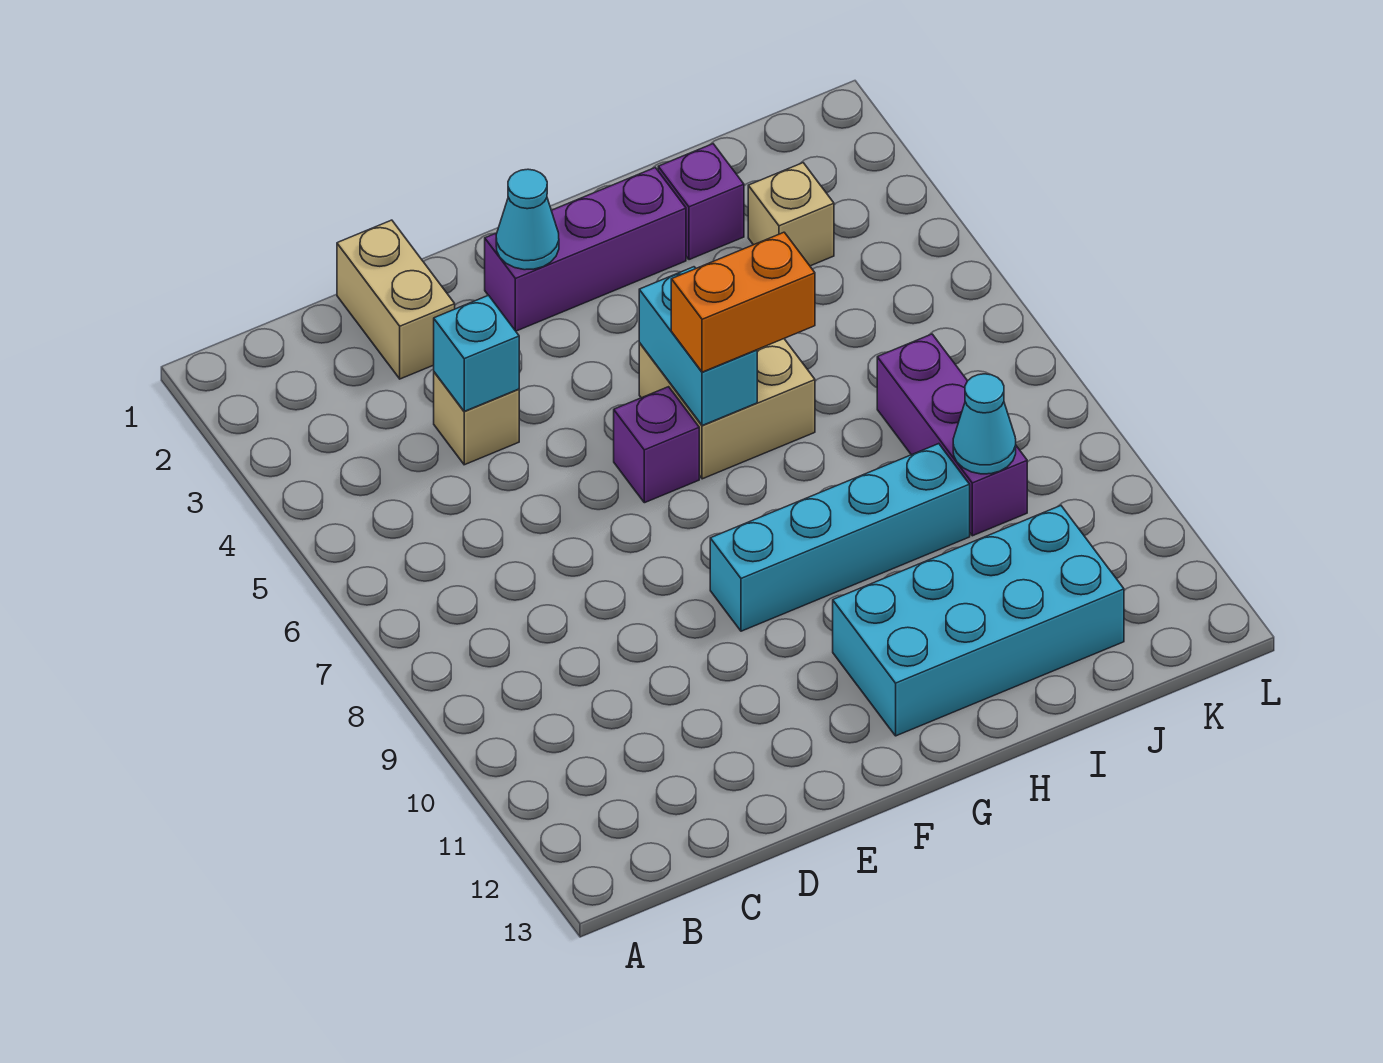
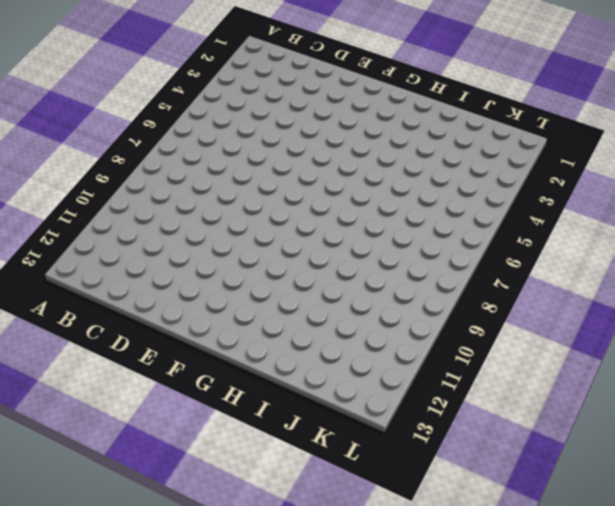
none -> tan brick D1:D2 level 1
none -> tan brick D4 level 1
none -> purple brick F2:H2 level 1

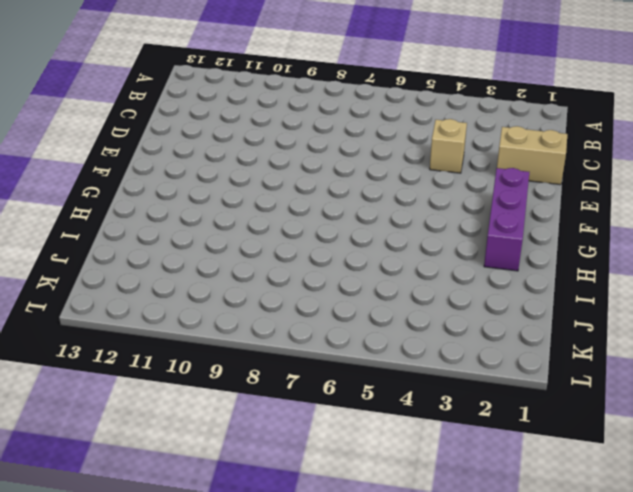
none -> purple brick F6 level 1
none -> cyan brick F9:I9 level 1
none -> tan brick G5:H6 level 1

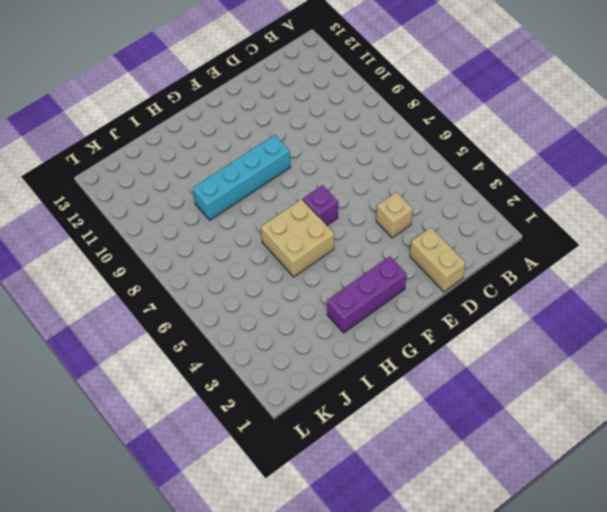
none -> cyan brick G11:J12 level 1
none -> purple brick I2 level 1
none -> tan brick J3 level 1

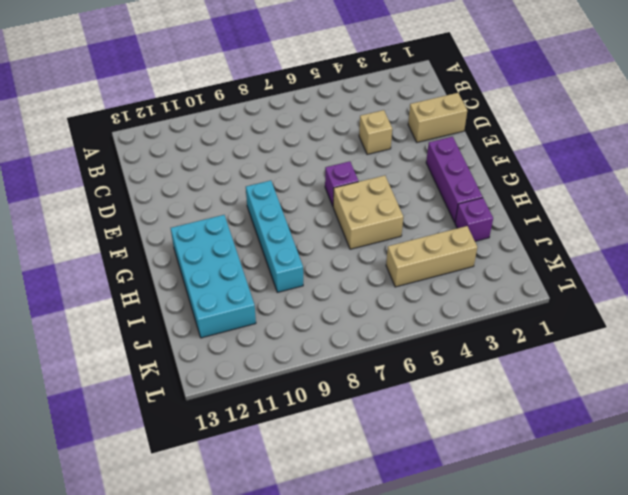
tan brick J3:J5 level 1 -> tan brick J3 level 1
none -> purple brick J7:J9 level 1
none -> cyan brick D4 level 2
none -> cyan cone F2 level 2

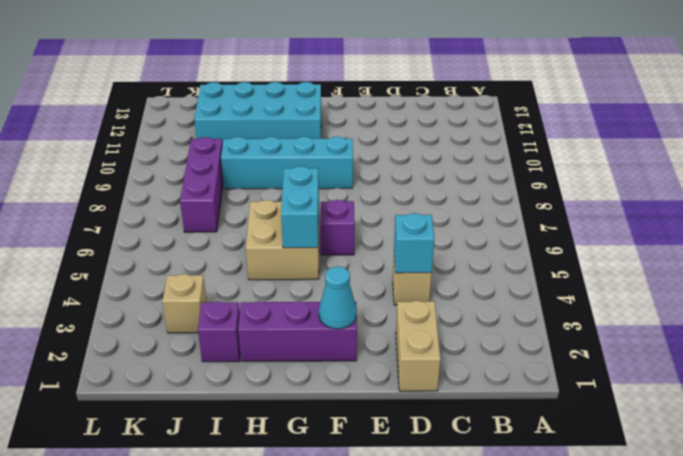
none -> cyan cone J9 level 2
none -> orange brick G6:H6 level 3

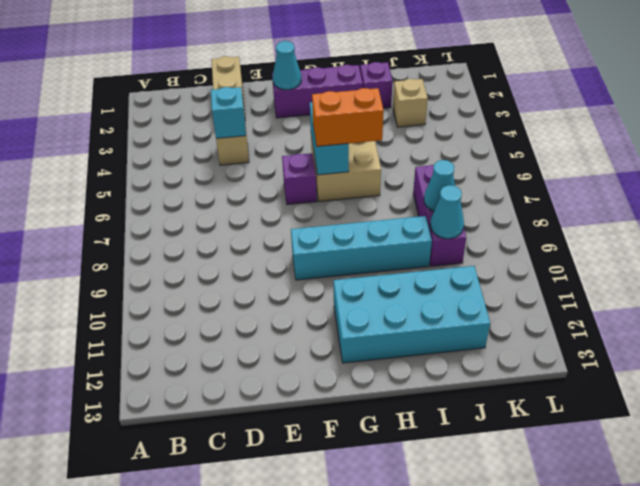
cyan cone J8 level 2 -> none

